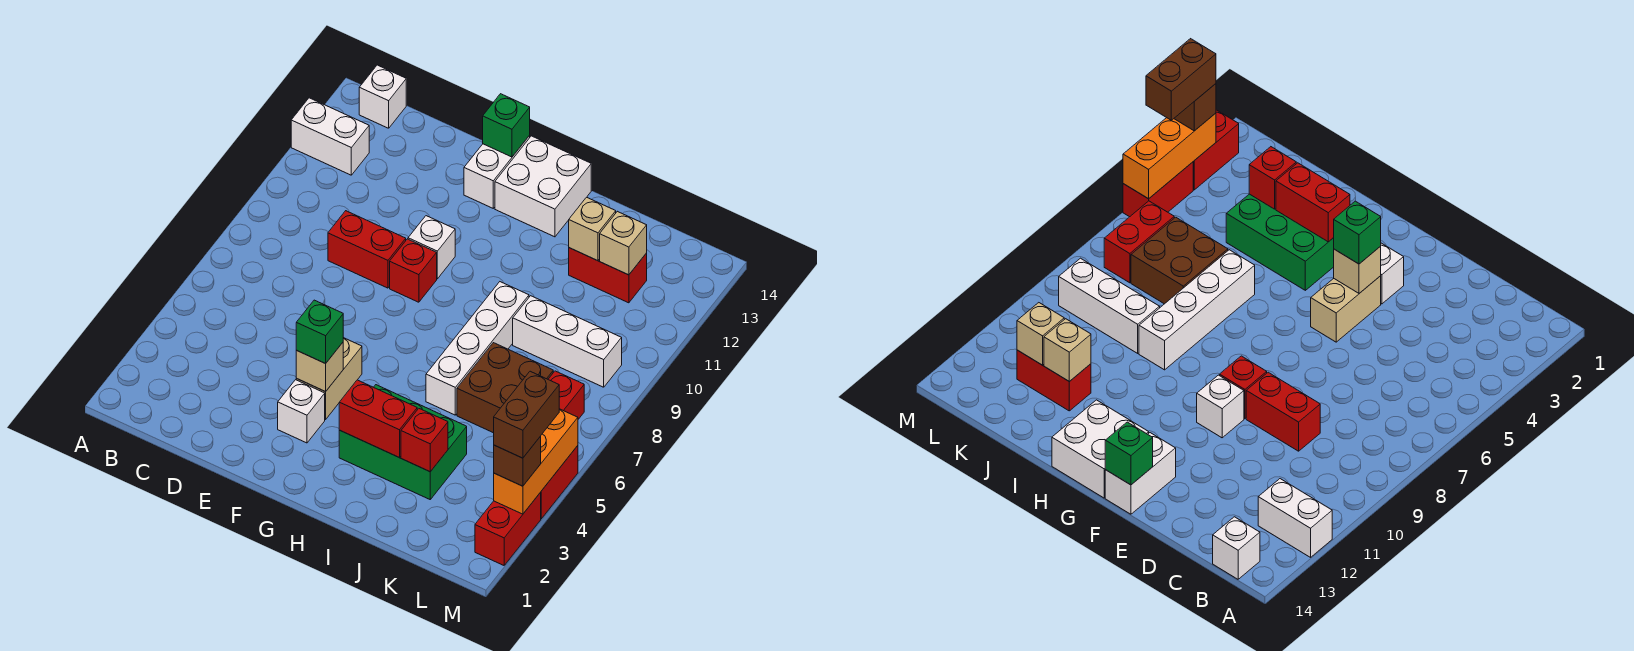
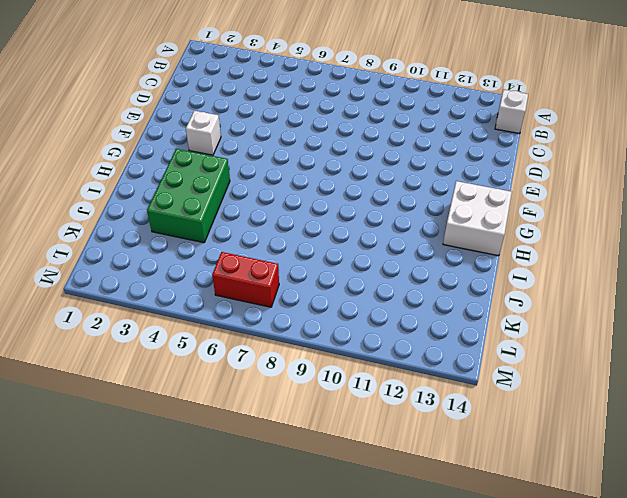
none -> white brick A12:B12 level 1
none -> red brick D9:E9 level 1
none -> tan brick F4:F5 level 1

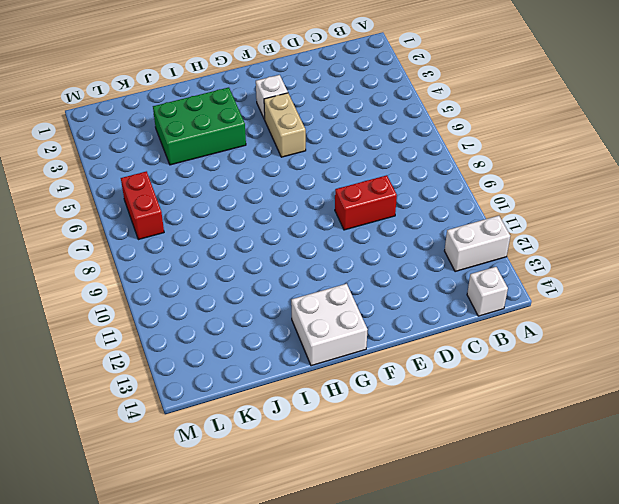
none -> red brick F9 level 1
none -> white brick F10 level 1
none -> white brick F13:F14 level 1

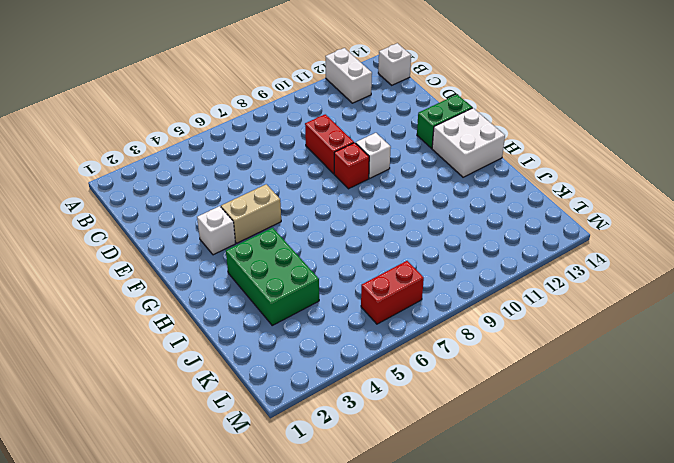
green brick F13:F14 level 1 -> white brick F13:F14 level 1
none -> white brick I6:I9 level 1
none -> brown brick J6:K7 level 1
none -> white brick J9:L9 level 1

